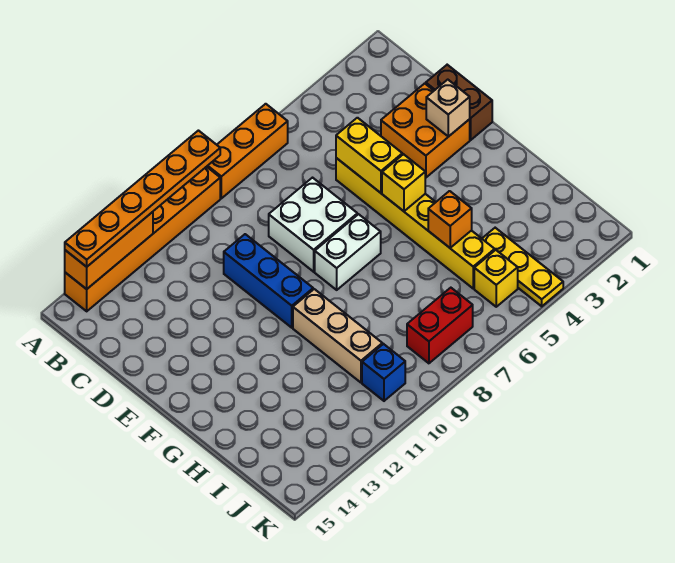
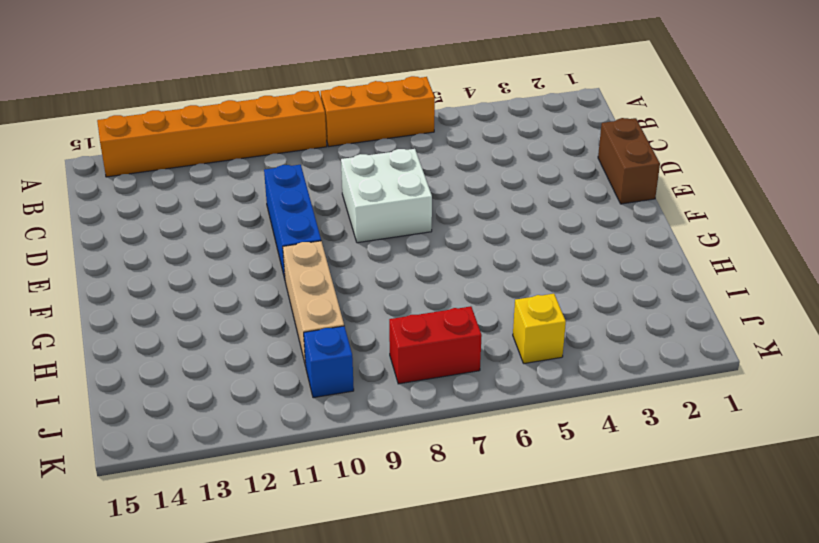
none -> orange brick D2:E3 level 1
none -> yellow brick D5:I5 level 1
none -> white brick F7:F8 level 1

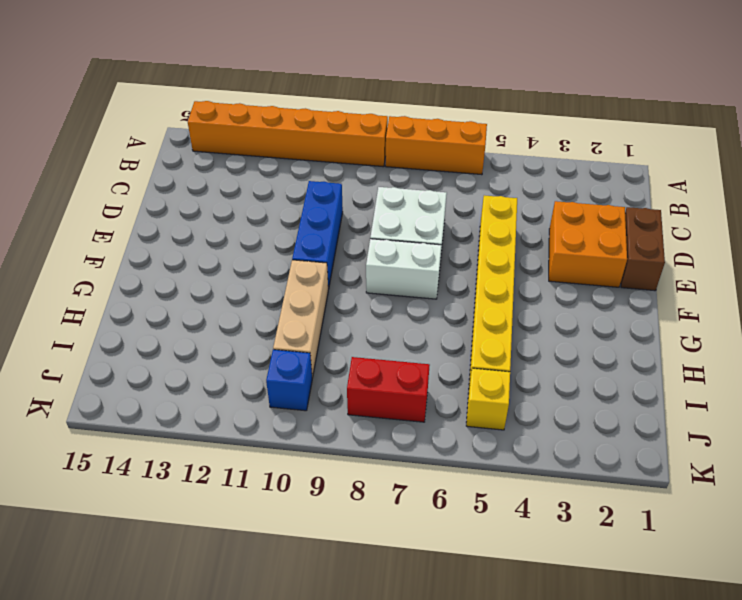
none -> yellow plate I4:K4 level 1
none -> orange brick A12:A14 level 2
none -> yellow brick D5:E5 level 2

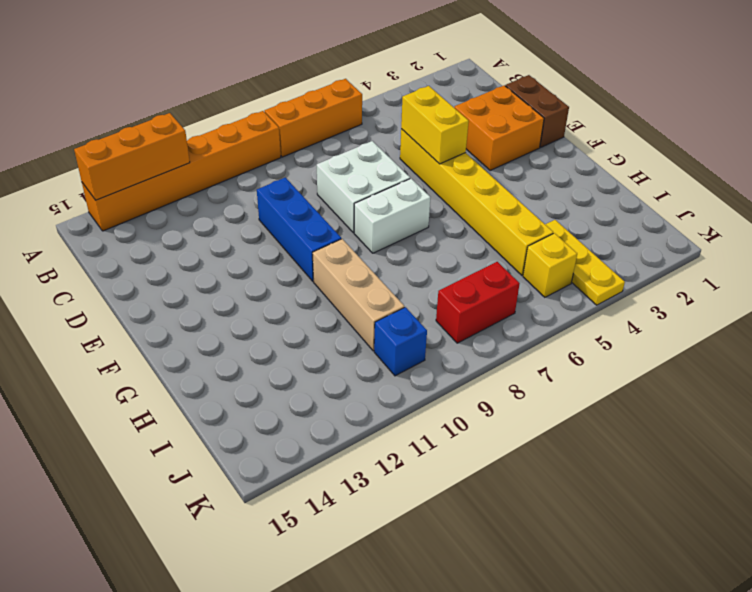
none -> tan brick E2 level 2
none -> yellow brick F5 level 2
none -> orange brick H5 level 2

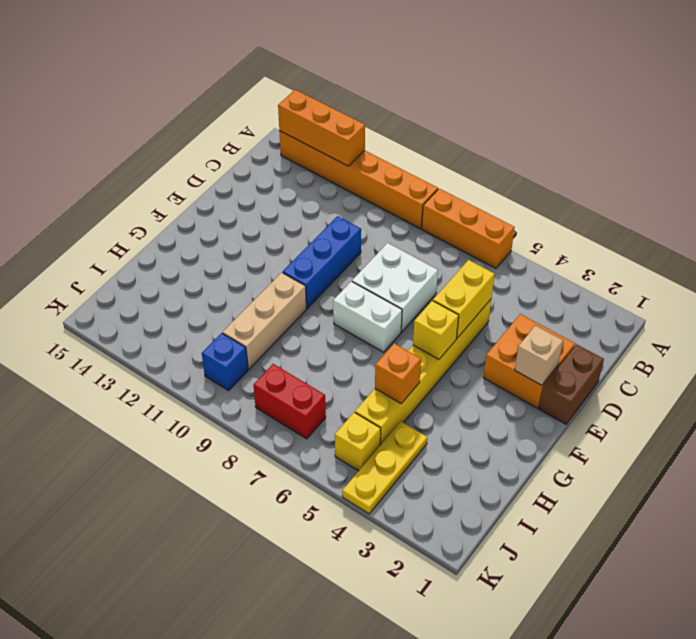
none -> orange plate A9:A14 level 3

